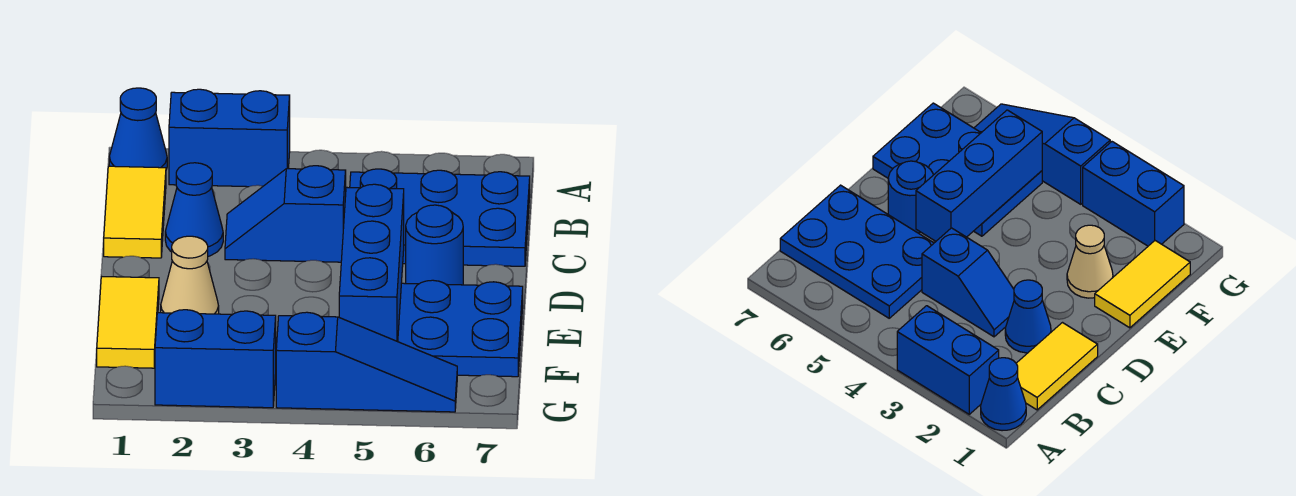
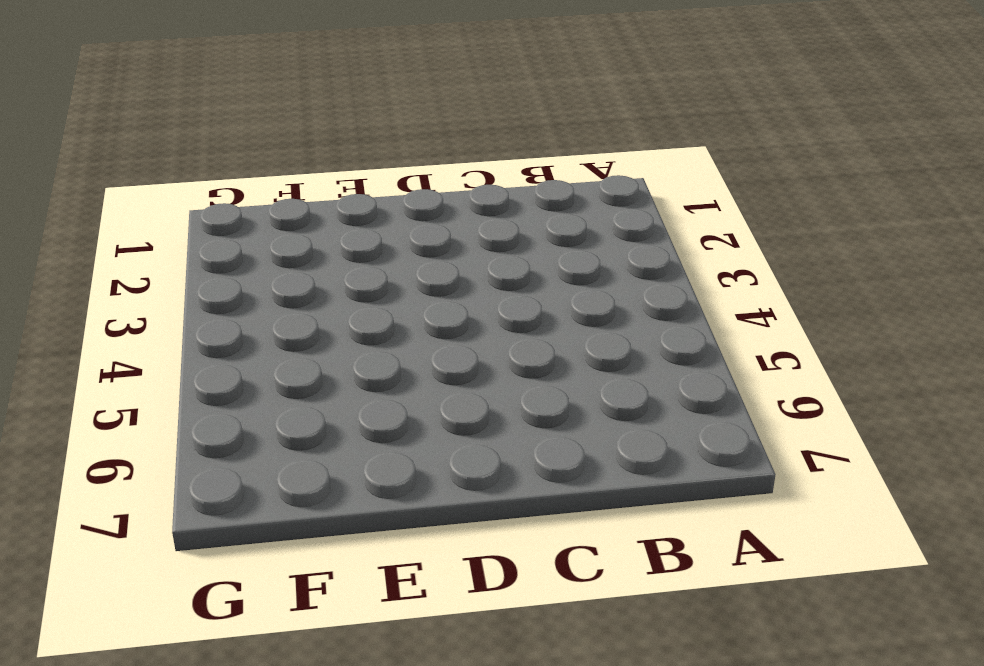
none -> blue cone A1 level 1
none -> blue brick A2:A3 level 1
none -> yellow tile B1:C1 level 1

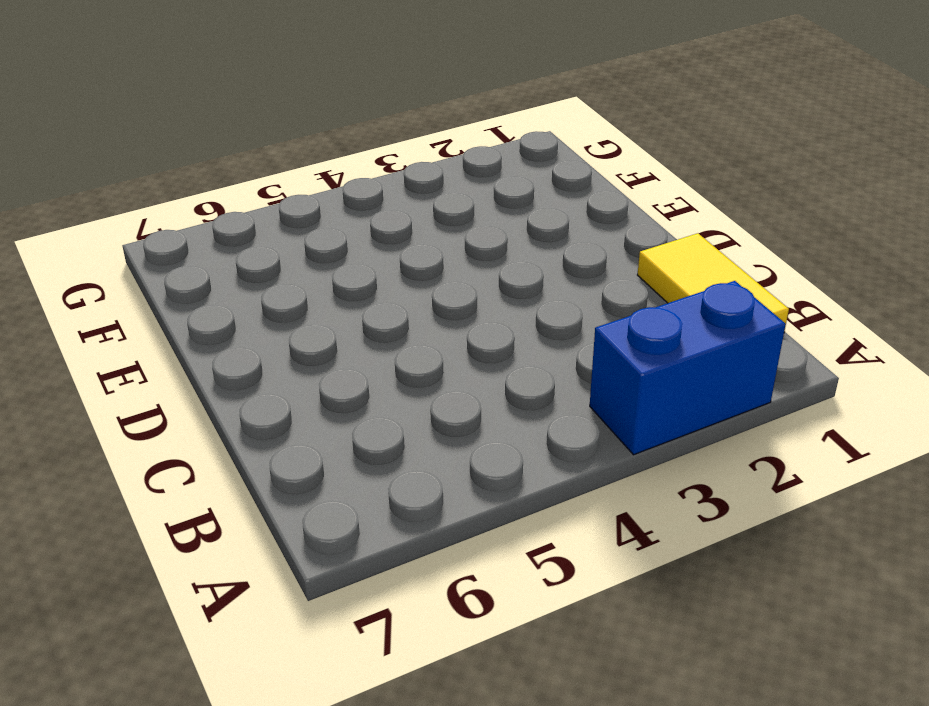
none -> blue cone A1 level 1
none -> blue plate B5:C7 level 1
none -> blue cone C2 level 1

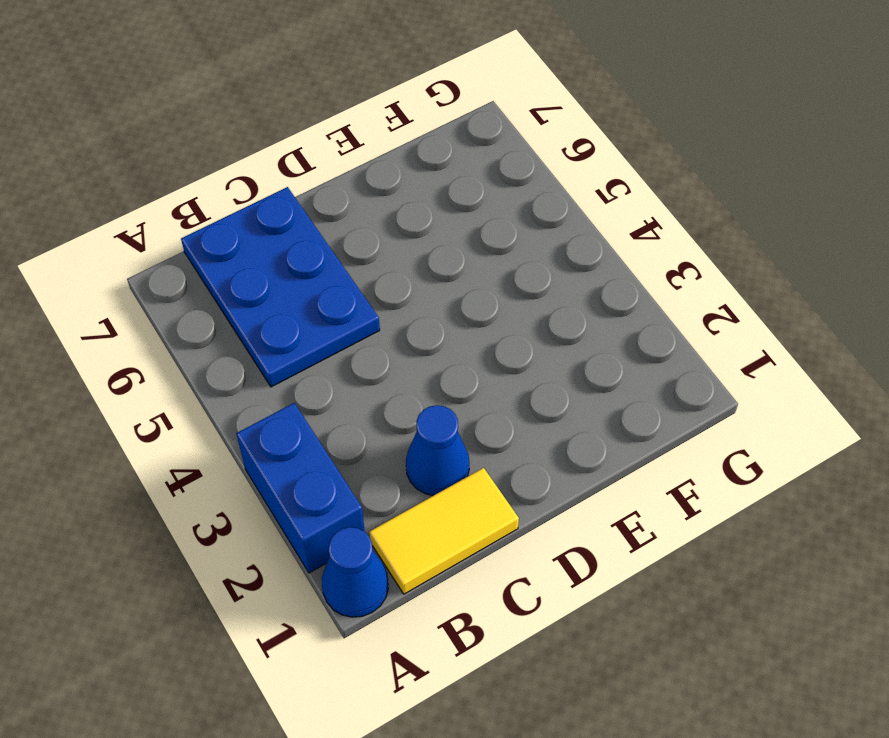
none -> blue slope C3:C4 level 1 top 4
none -> blue round brick D6 level 1
none -> yellow tile E1:F1 level 1

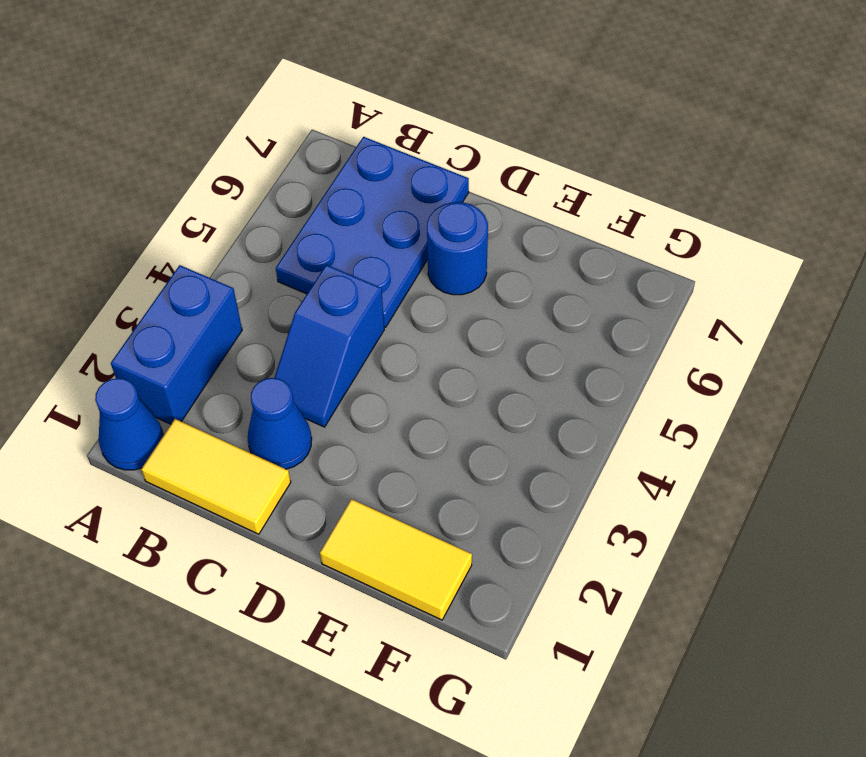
none -> tan cone E2 level 1
none -> blue plate E5:F7 level 1
none -> blue brick G2:G3 level 1

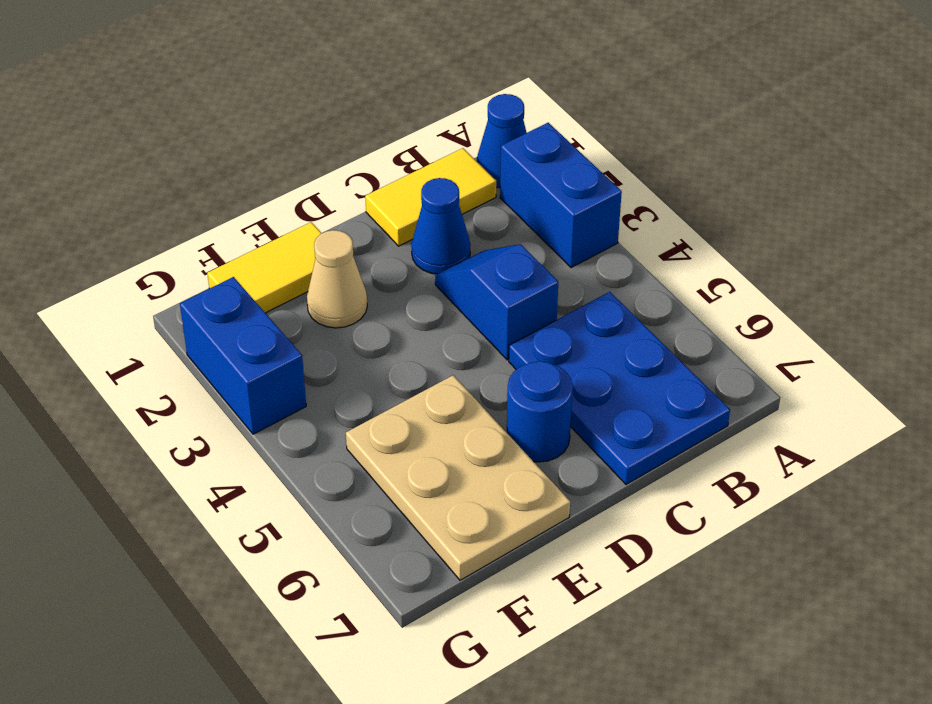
tan plate E5:F7 level 1 -> blue plate E5:F7 level 1
none -> blue slope G4:G6 level 1 top 4
none -> blue brick D5:F5 level 2

